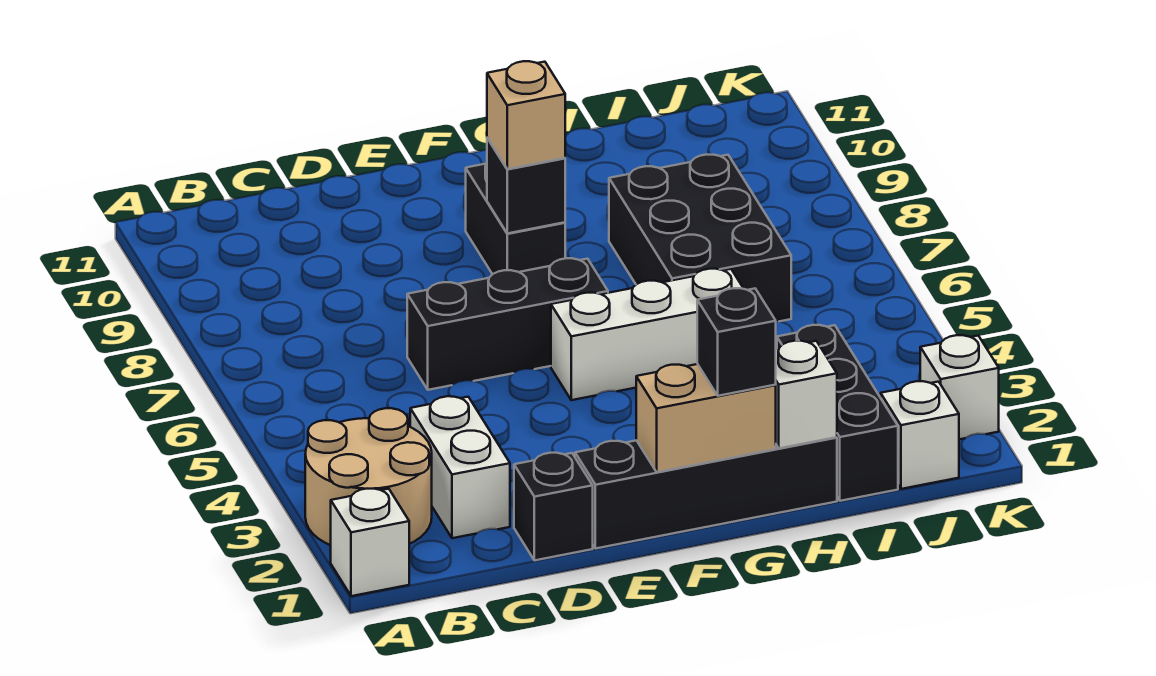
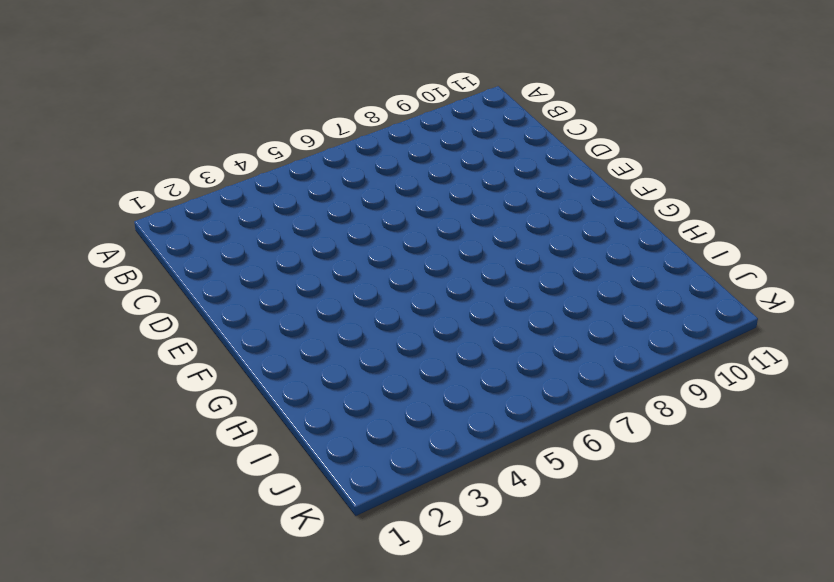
none -> white brick A1 level 1
none -> tan round brick A2:B3 level 1
none -> white brick C2:C3 level 1

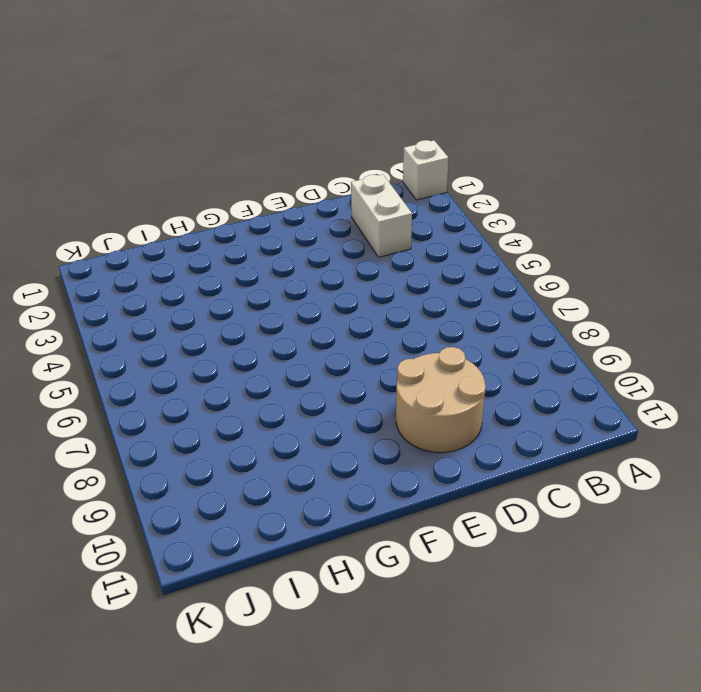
tan round brick D9:E10 level 1 -> tan round brick A2:B3 level 1
none -> black brick D1 level 1
none -> black brick D6:F6 level 1
none -> black brick E1:H1 level 1

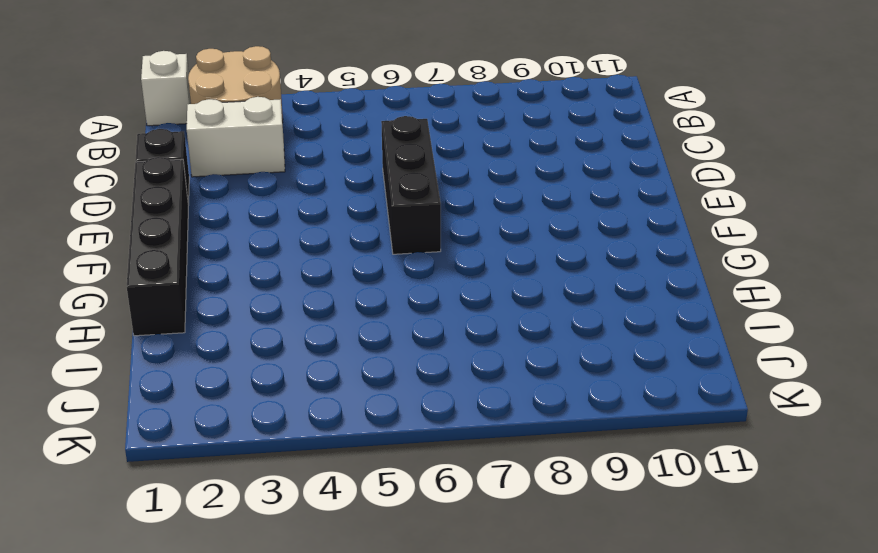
none -> white brick F5:H5 level 1
none -> black brick F8:F9 level 1
none -> black brick H6:I8 level 1

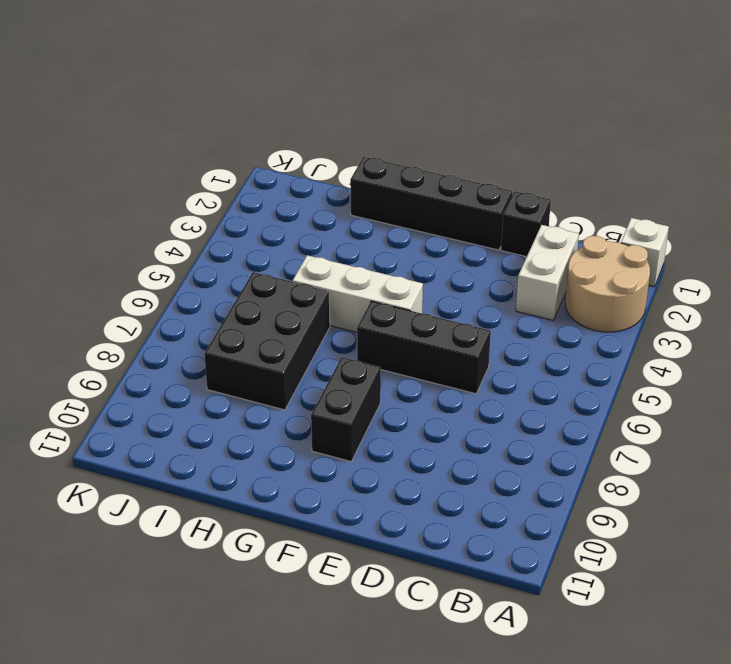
none -> black brick I1:I3 level 1
none -> white brick J1 level 1
none -> white brick K2 level 1

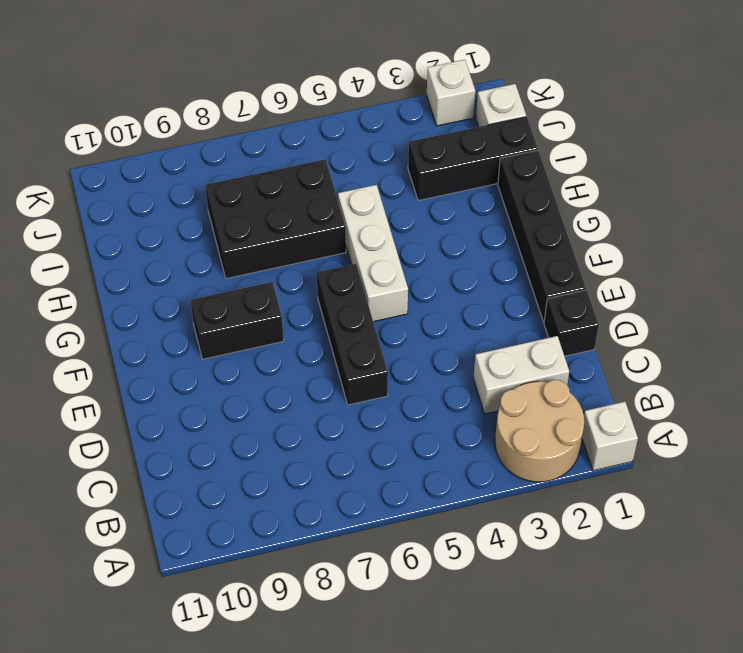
none -> tan brick F1:G1 level 2
none -> black brick F8 level 2
none -> white brick H1 level 2

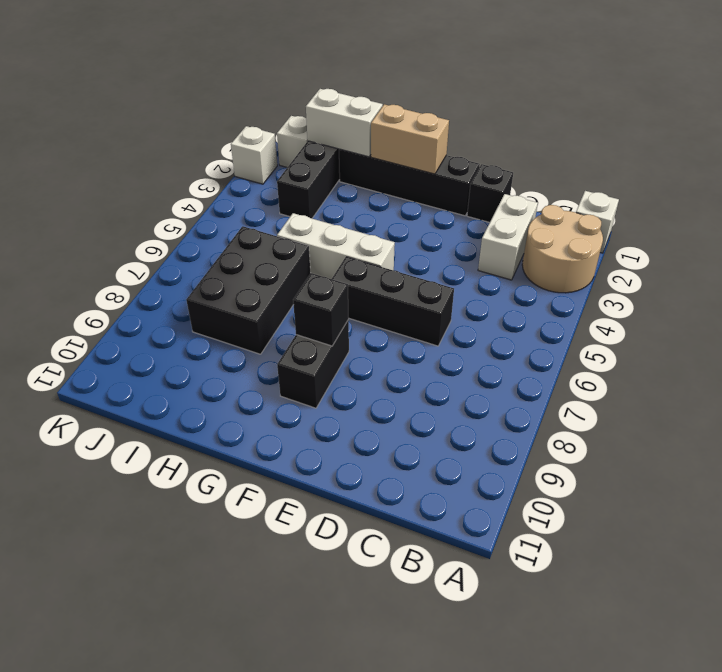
white brick H1:I1 level 2 -> white brick H1 level 2
none -> tan brick F8 level 3
none -> black brick G1 level 3

